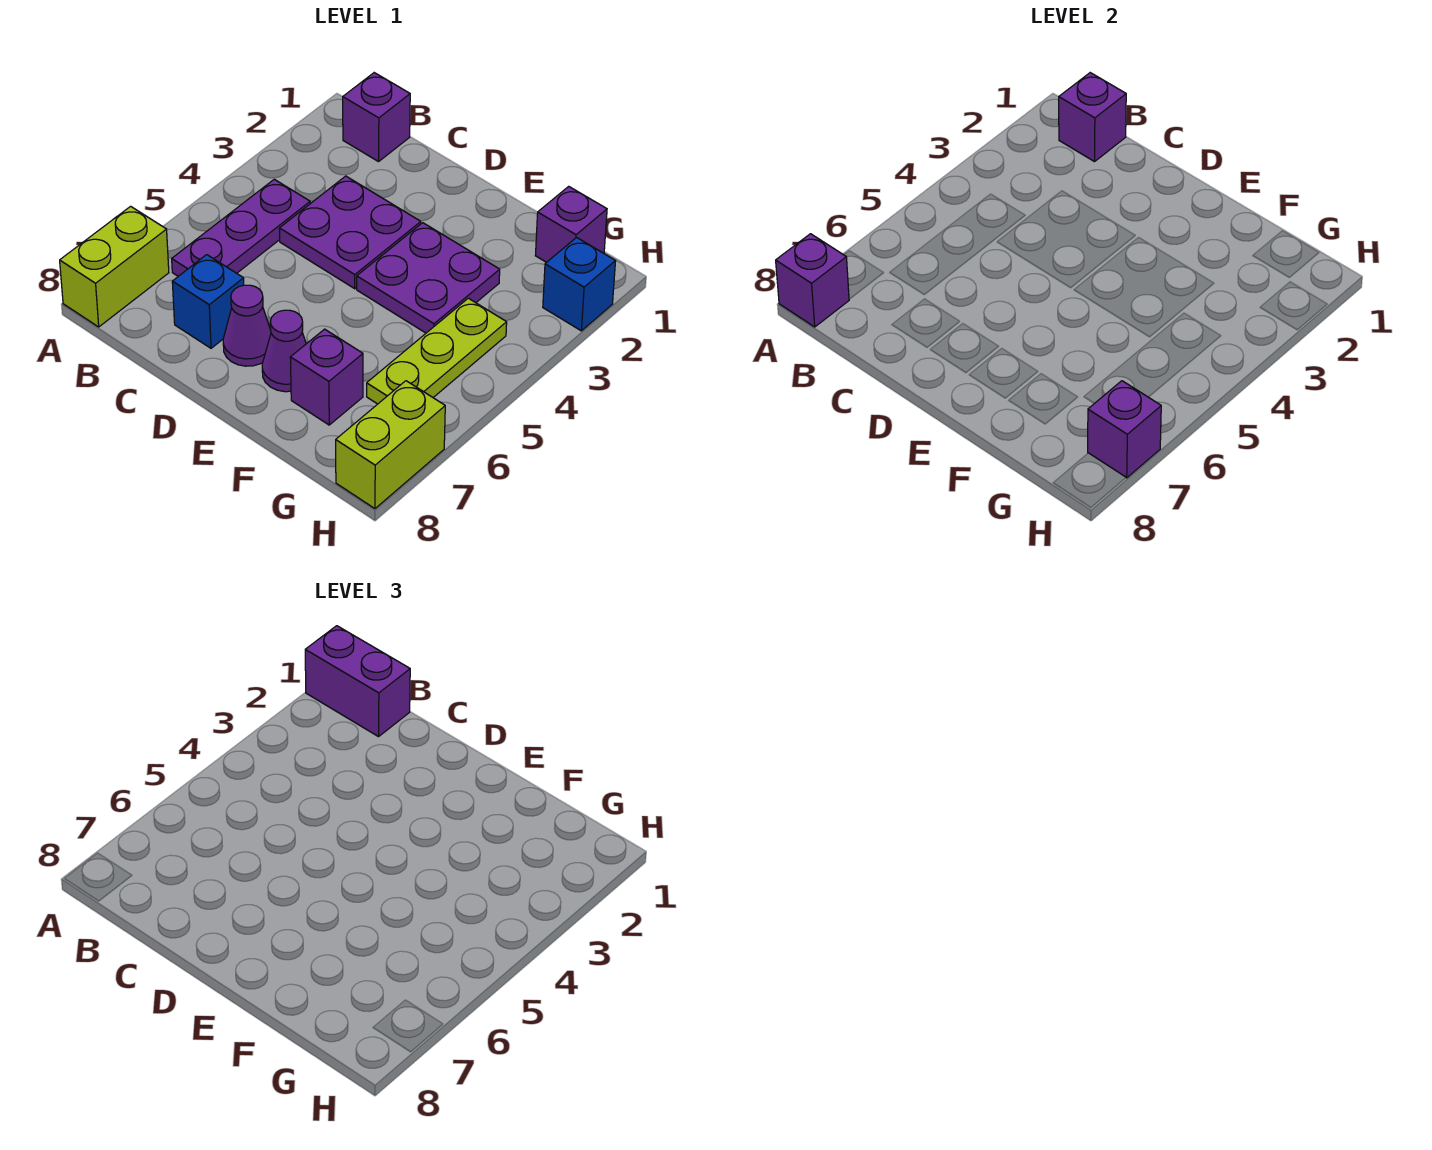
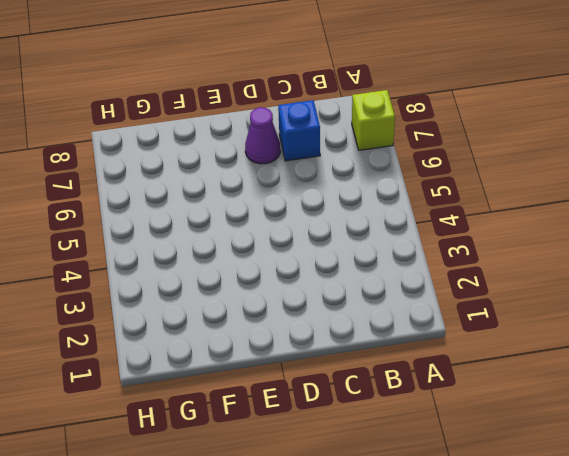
lime brick A7 level 1 -> lime brick A7:A8 level 1
none -> purple brick B1 level 1
none -> purple plate B4:B6 level 1
none -> purple plate C3:D4 level 1

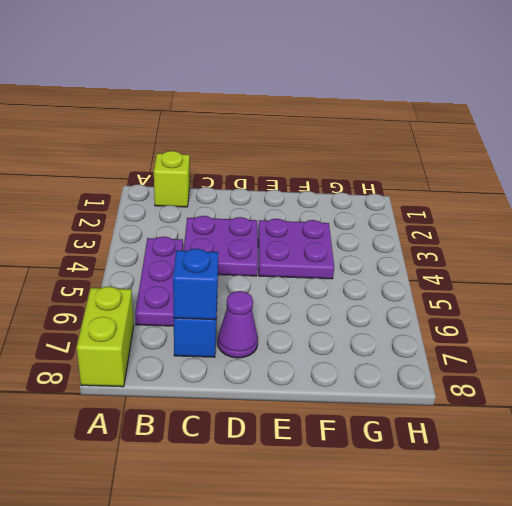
lime brick B1 level 1 -> purple brick B1 level 1
blue brick C7 level 2 -> blue brick H2 level 1
none -> purple cone E7 level 1
none -> purple brick F7 level 1
none -> purple brick G1 level 1

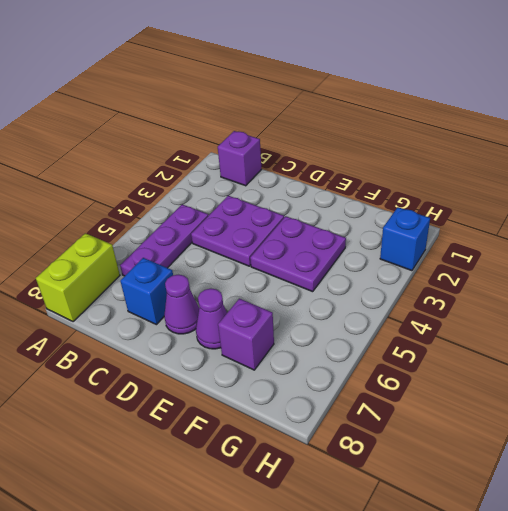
none -> purple brick G1 level 1
none -> lime plate G4:G6 level 1
none -> lime brick H7:H8 level 1

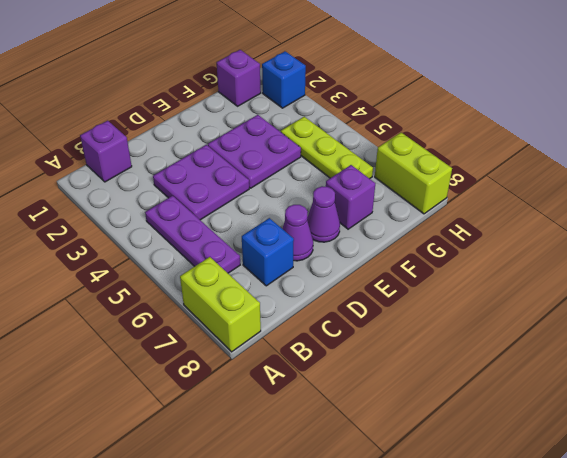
none -> purple brick A8 level 2
none -> purple brick B1 level 2
none -> purple brick H7 level 2

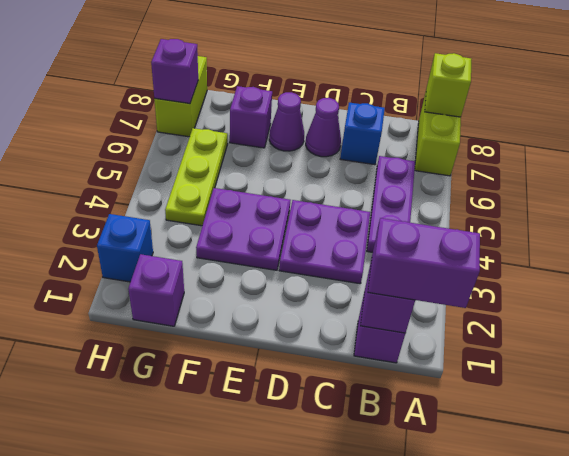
lime brick A8 level 2 -> purple brick A8 level 2

